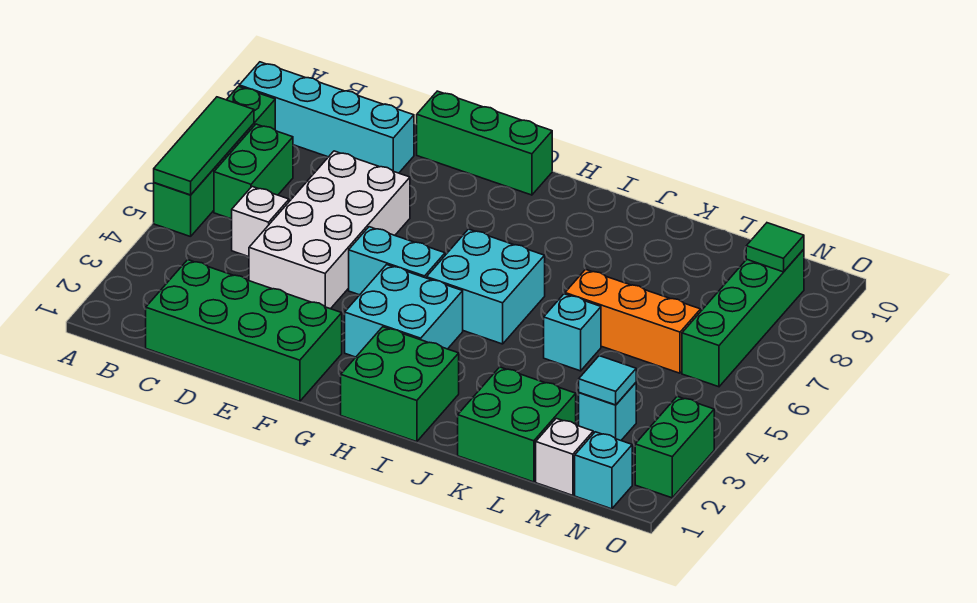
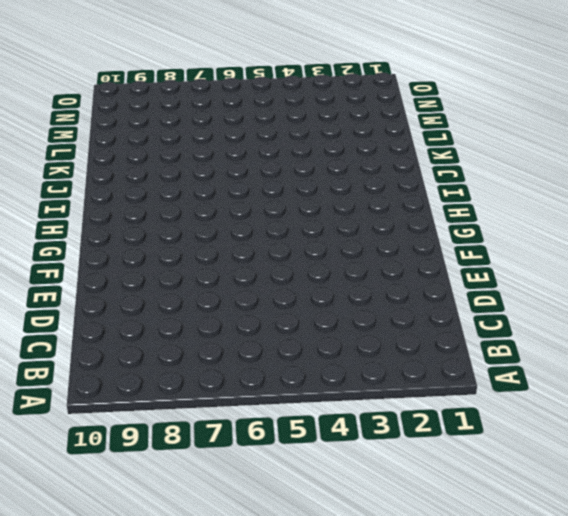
none -> green brick A5:A8 level 1
none -> cyan brick A9:D9 level 1
none -> green brick B6:B7 level 1

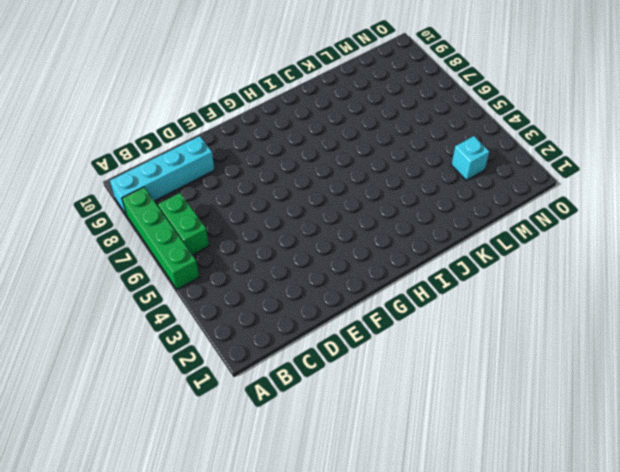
none -> green brick C1:F2 level 1
none -> white brick C5 level 1
none -> white brick D4:E7 level 1

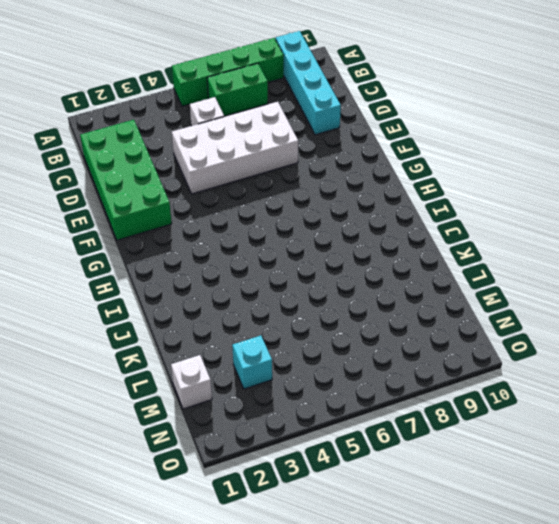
none -> green brick E10:G10 level 1
none -> cyan brick F5:G5 level 1
none -> cyan brick G3:H4 level 1

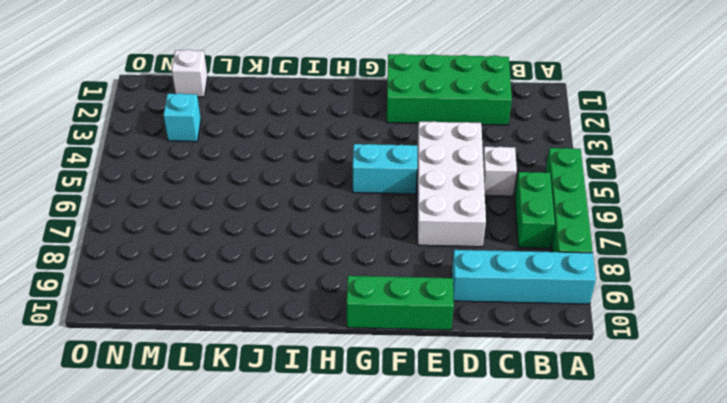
none -> cyan brick G3:H4 level 1
none -> green brick H1:I2 level 1
none -> cyan brick H5:I6 level 1

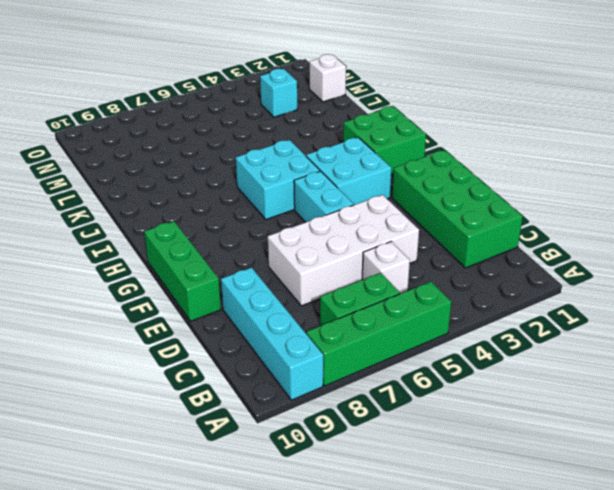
none -> green brick K1:L2 level 1
none -> cyan brick K5 level 1
none -> orange brick K6:M6 level 1

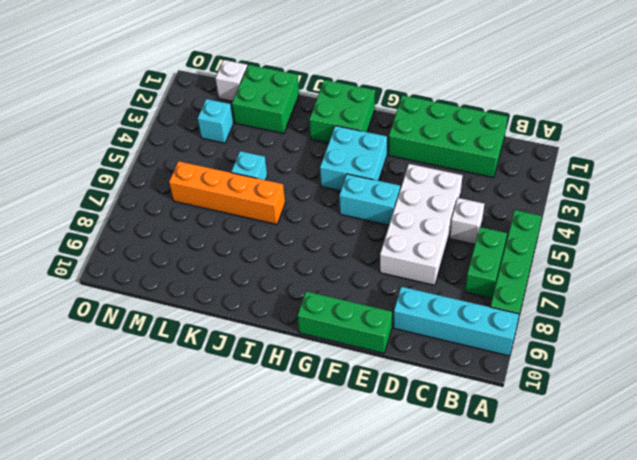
orange brick J6:M6 level 1 -> orange brick K6:M6 level 1
none -> cyan brick H5:I6 level 1
none -> cyan brick N1 level 1
none -> green brick N6:N9 level 1

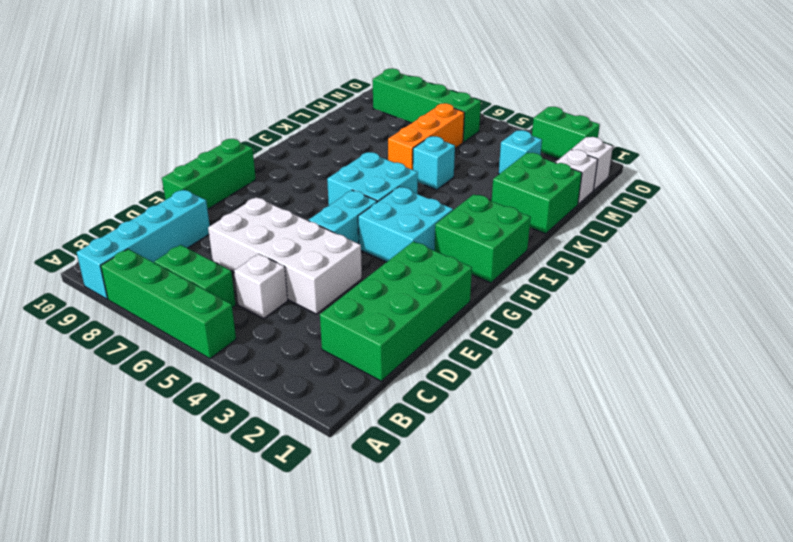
white brick N1 level 1 -> cyan brick N1 level 1
none -> green tile A5:A7 level 2
none -> cyan tile M3 level 2
none -> green tile N9 level 2

